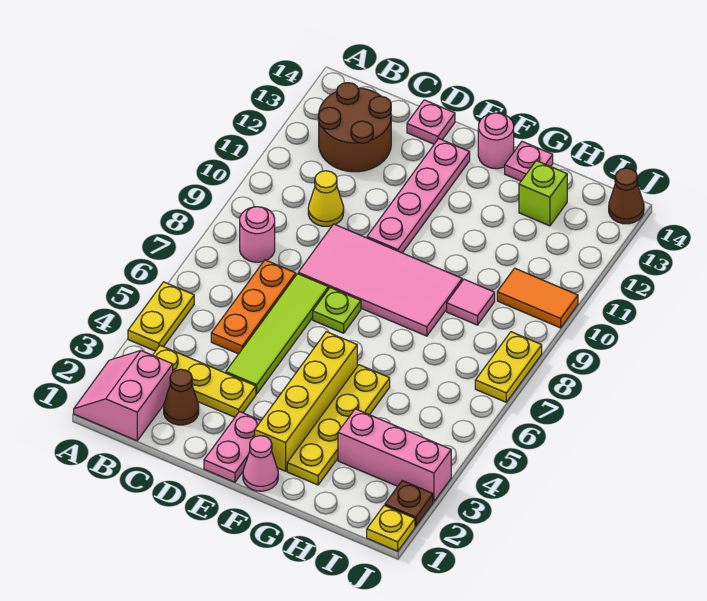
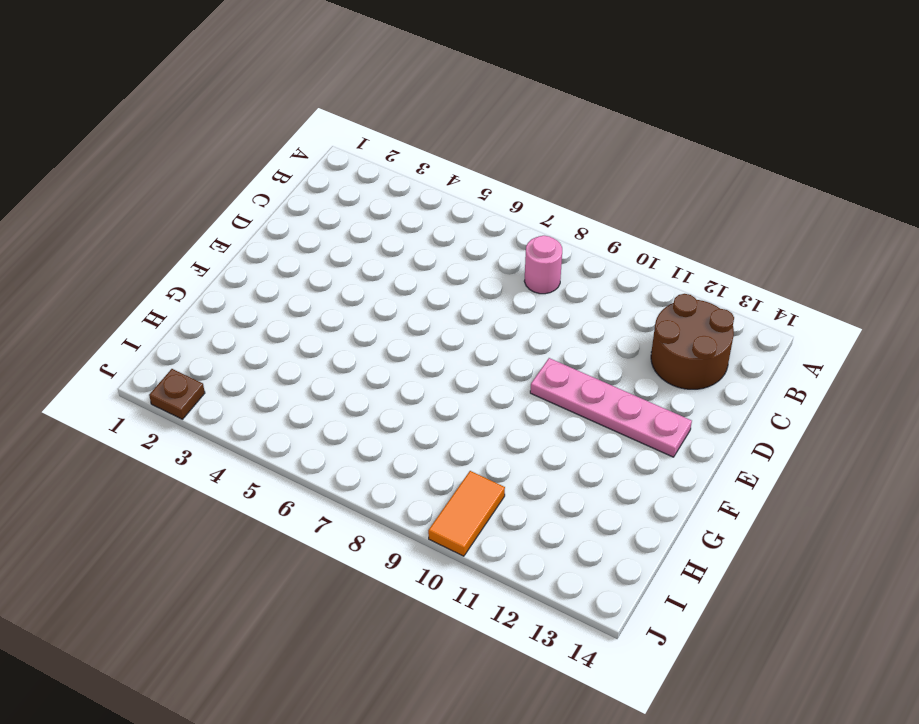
none -> pink slope A1:B2 level 1 top B
none -> yellow plate A4:A5 level 1
none -> yellow plate B3:D3 level 1

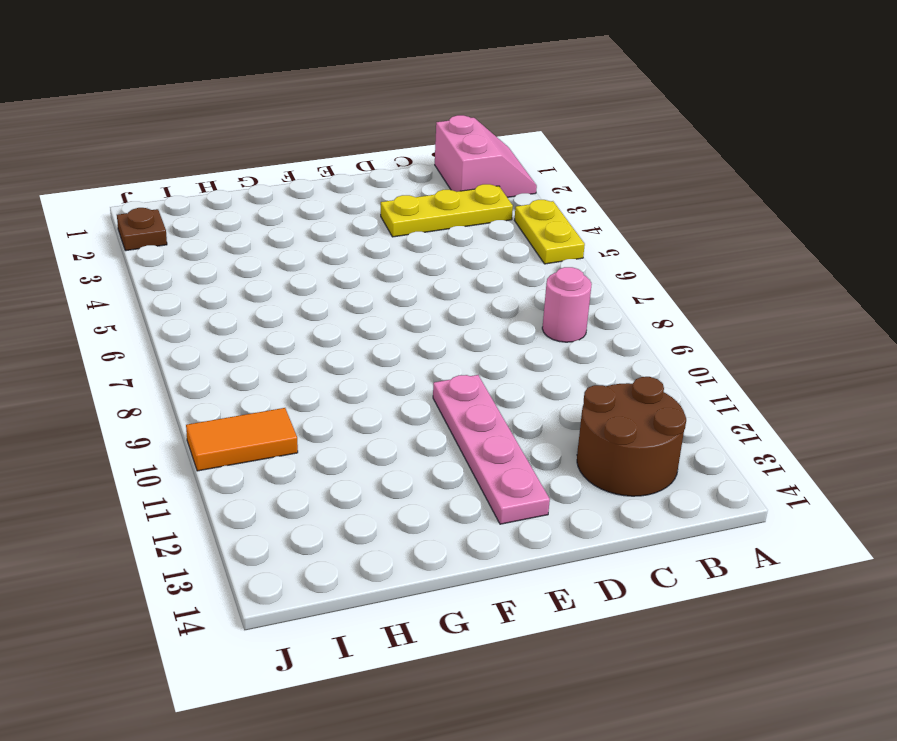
none -> brown cone C2 level 1
none -> orange plate C5:C7 level 1
none -> yellow cone C10 level 1

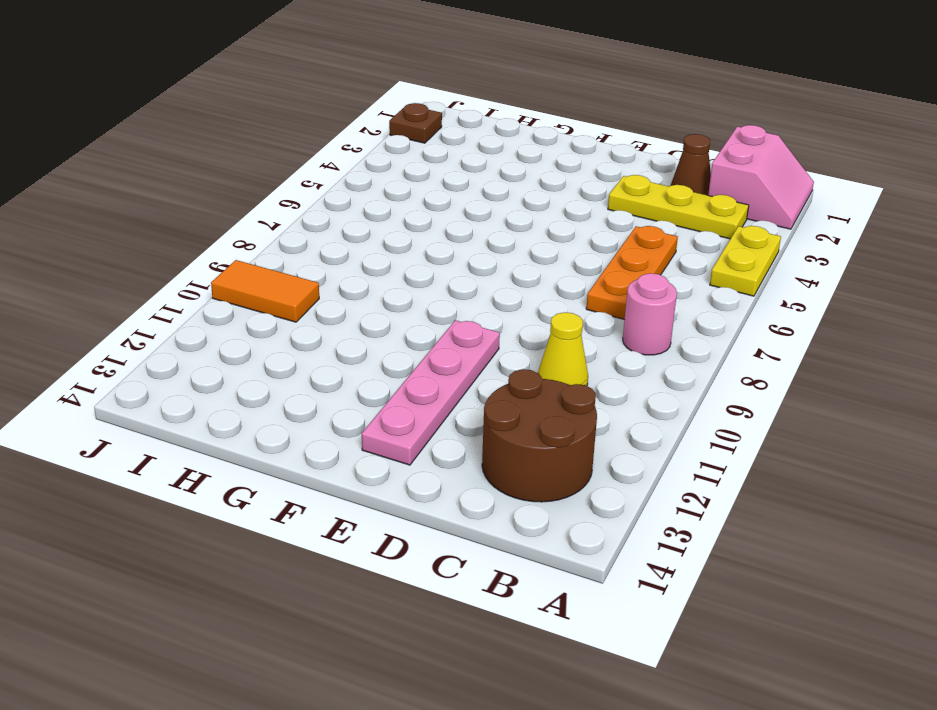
none -> lime tile D4:D7 level 1
none -> pink tile D8:G9 level 1
none -> pink plate D14 level 1

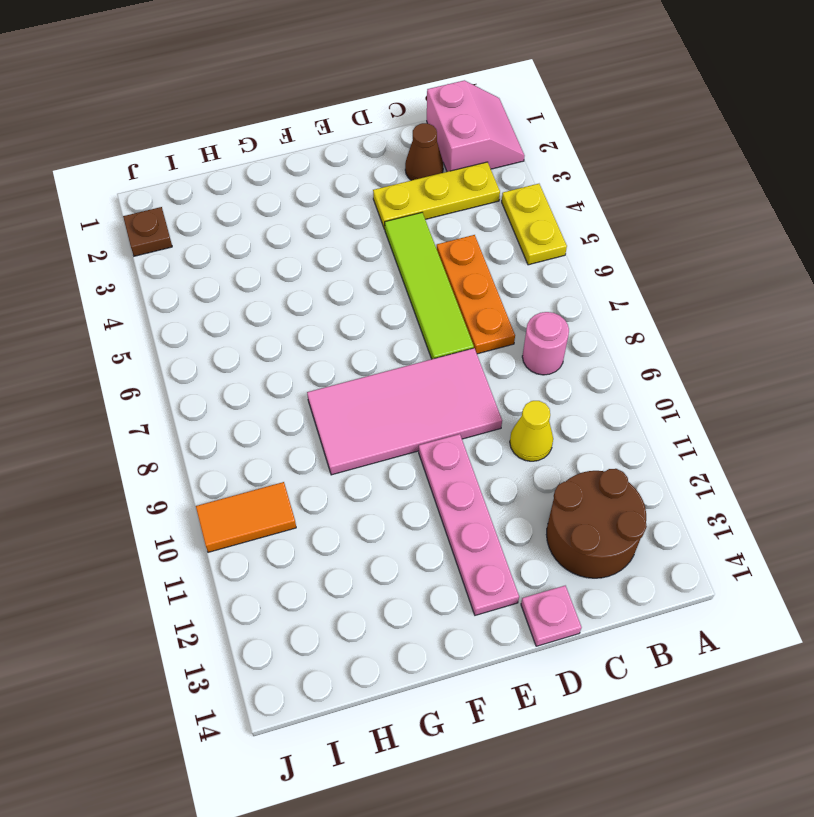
none -> pink plate E1:E2 level 1
none -> lime plate E7 level 1
none -> pink cone F1 level 1

